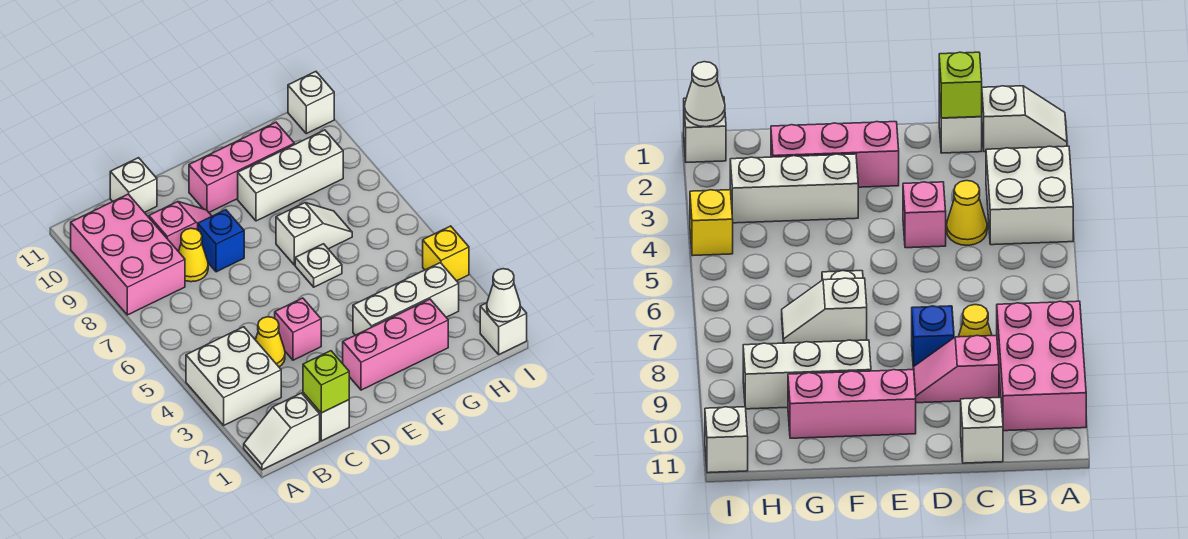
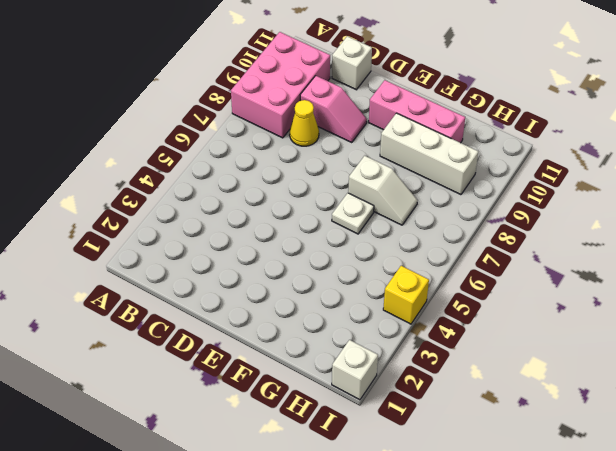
none -> white slope A1:B1 level 1 top B
none -> white brick A3:B4 level 1
none -> white brick C1 level 1

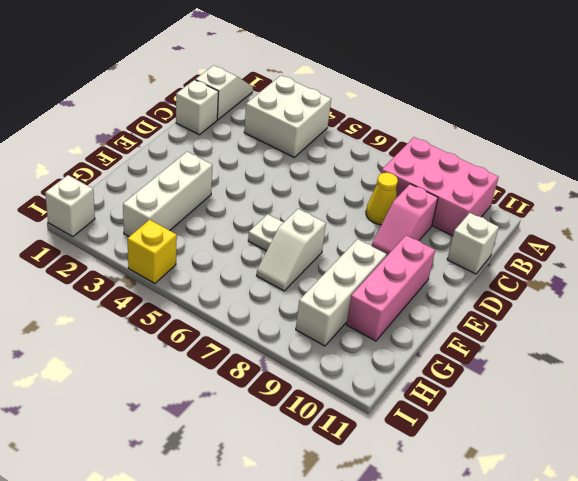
none -> yellow cone C4 level 1
none -> pink brick D4 level 1
none -> blue brick D8 level 1

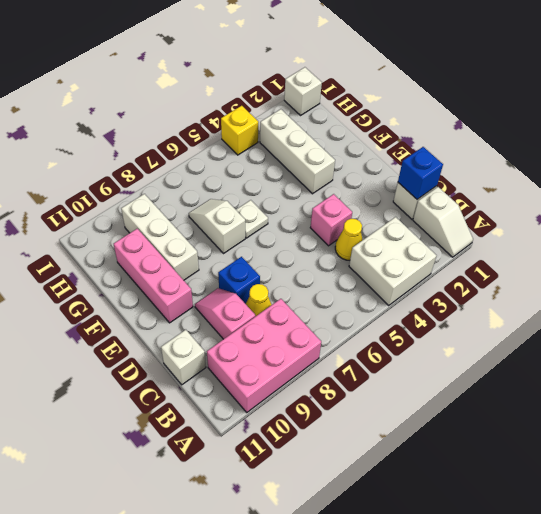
blue brick C1 level 2 -> lime brick C1 level 2
none -> pink brick E2:G2 level 1
none -> white brick I11 level 1
none -> white cone I1 level 2

